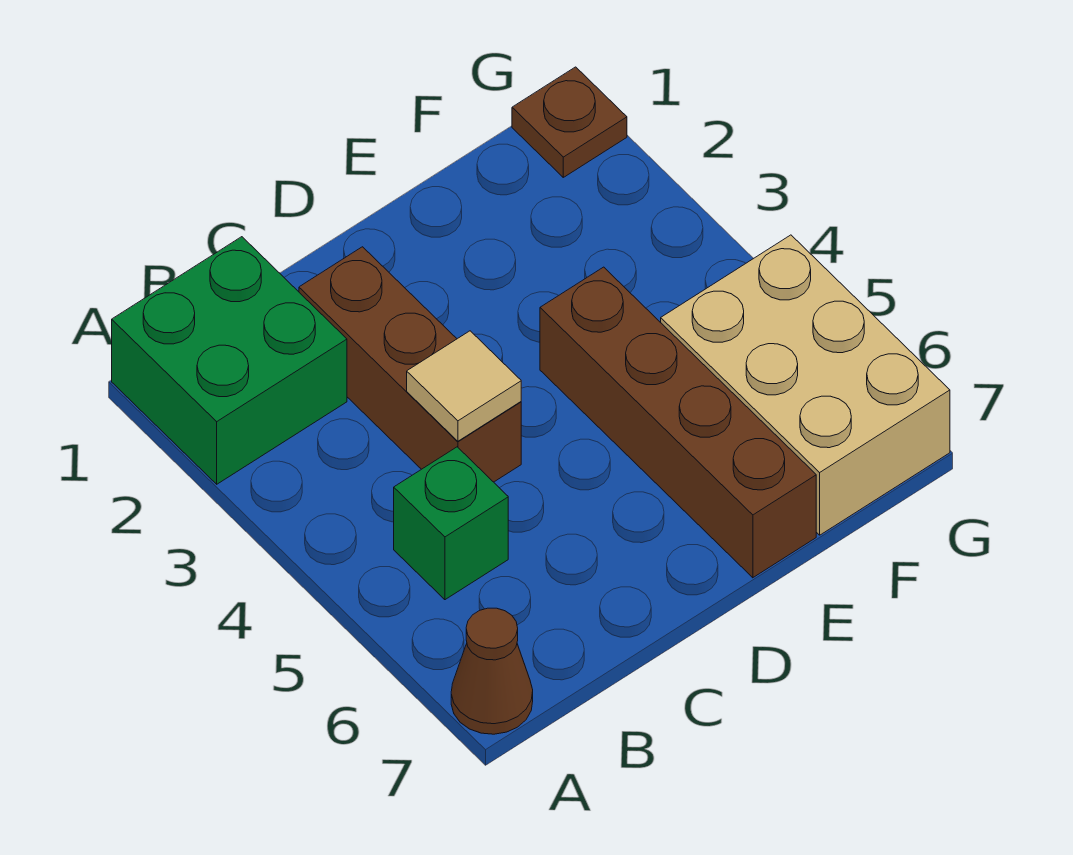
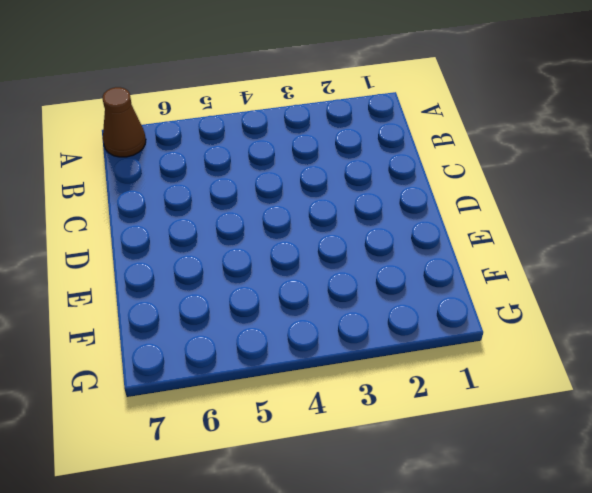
none -> green brick A1:B2 level 1
none -> green brick B5 level 1

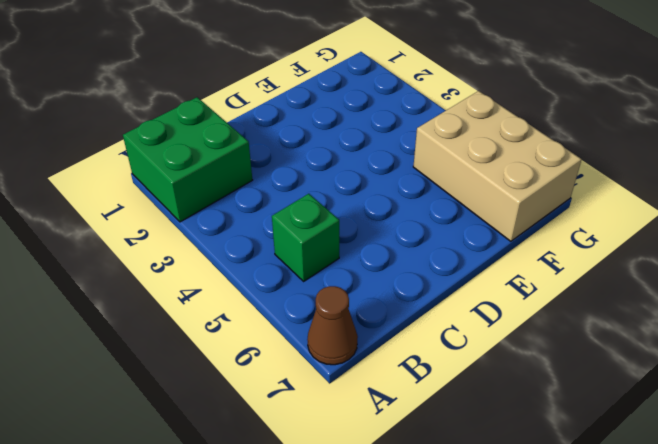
none -> brown brick C2:C4 level 1
none -> brown brick E4:E7 level 1

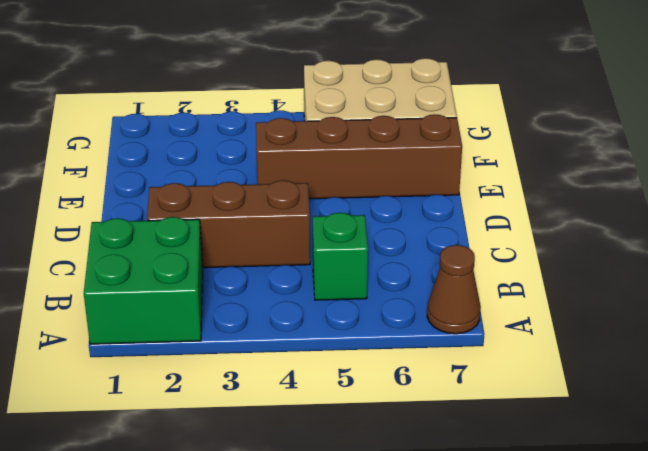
none -> brown plate G1 level 1
none -> tan tile C4 level 2

